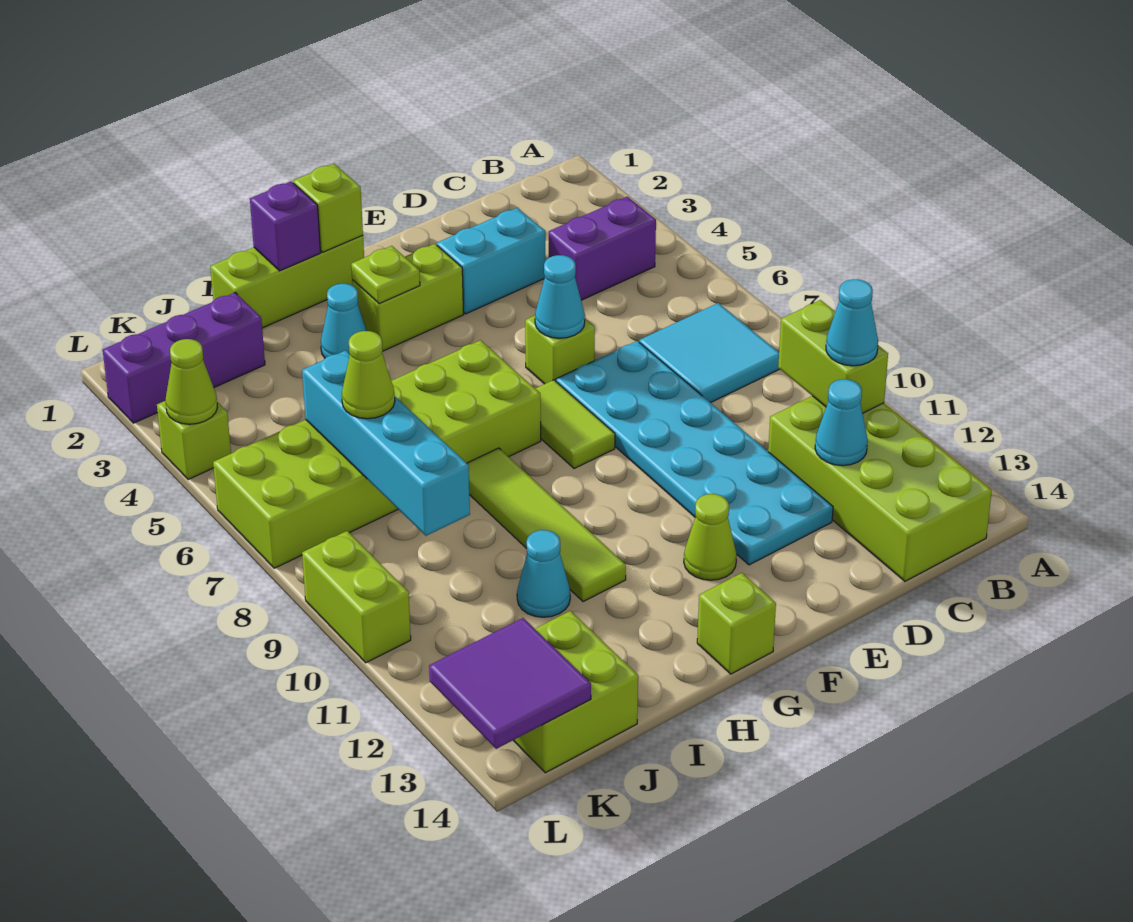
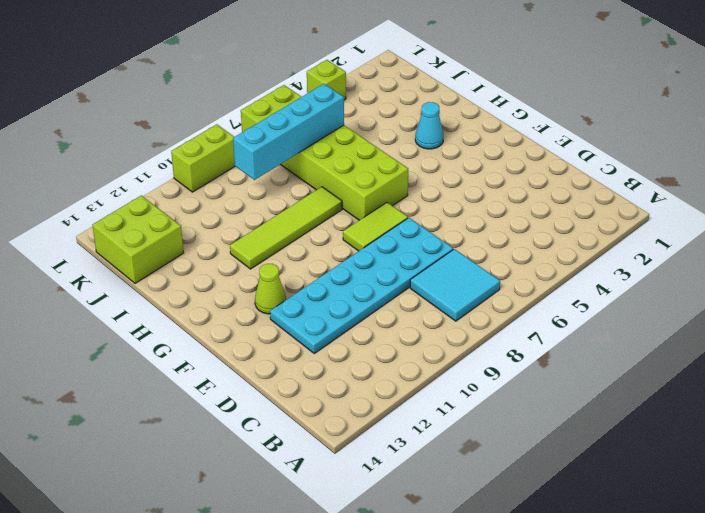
none -> purple brick B4:C4 level 1
none -> lime brick B11:C14 level 1
none -> cyan brick D3:E3 level 1
none -> lime brick E6 level 1

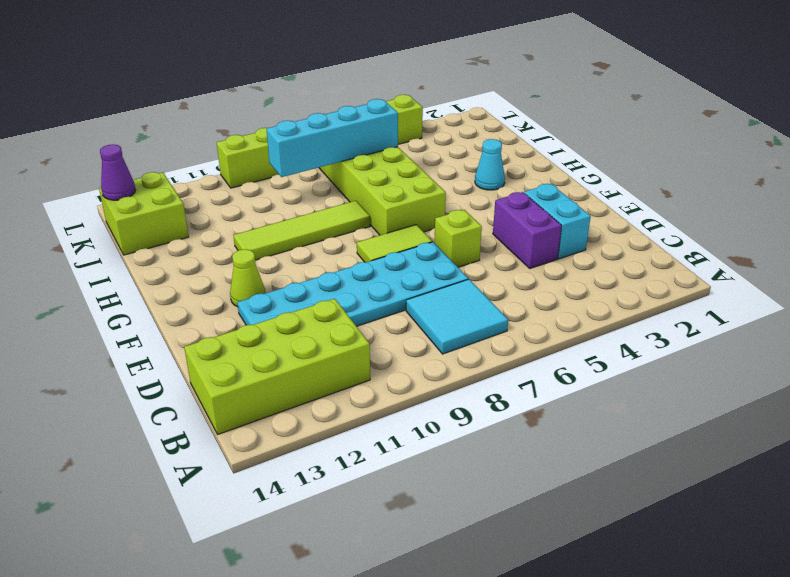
purple brick D4:E4 level 1 -> purple brick B4:C4 level 1
purple cone K14 level 2 -> purple tile K13:L14 level 2
none -> lime brick F3:G3 level 1
none -> lime brick G1:I1 level 1
none -> lime brick G14 level 1
none -> cyan cone I11 level 1

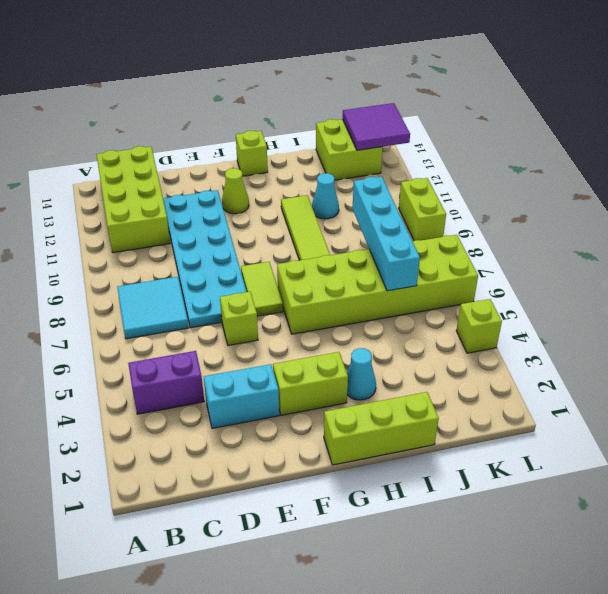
none -> purple brick J2:L2 level 1
none -> lime brick B10:B11 level 2
none -> cyan cone C12 level 2
none -> cyan cone E6 level 2

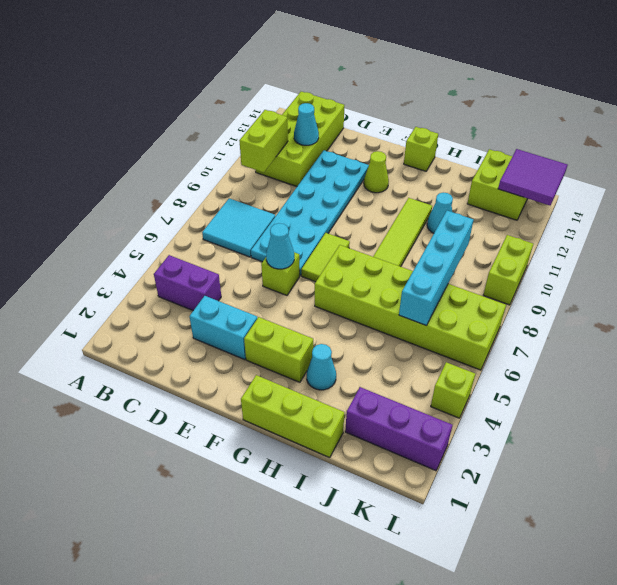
none -> lime brick G1 level 2
none -> lime plate G3 level 2
none -> purple brick H1 level 2
none -> lime cone L4 level 2

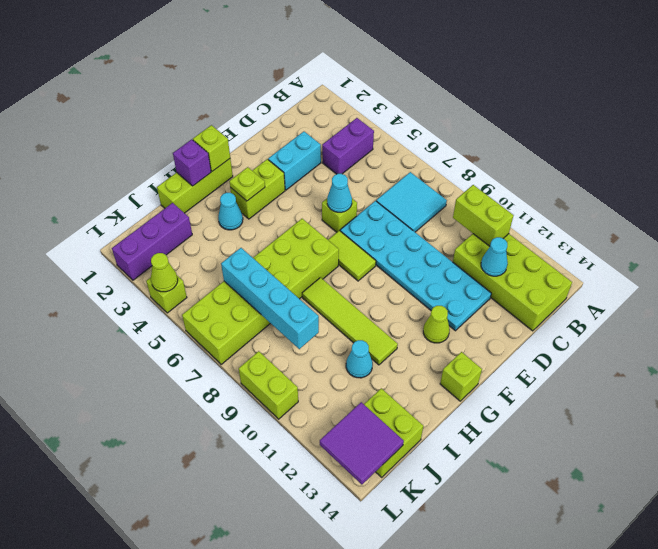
none -> cyan cone B11 level 3
none -> lime cone J7 level 3

